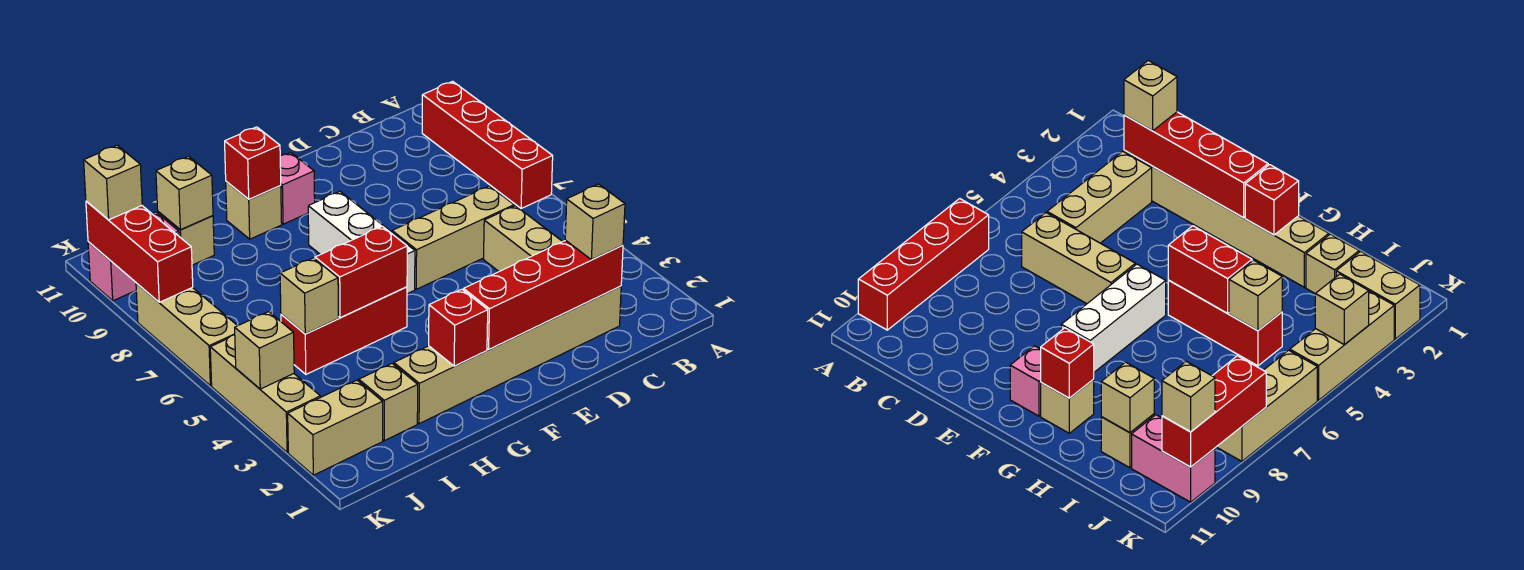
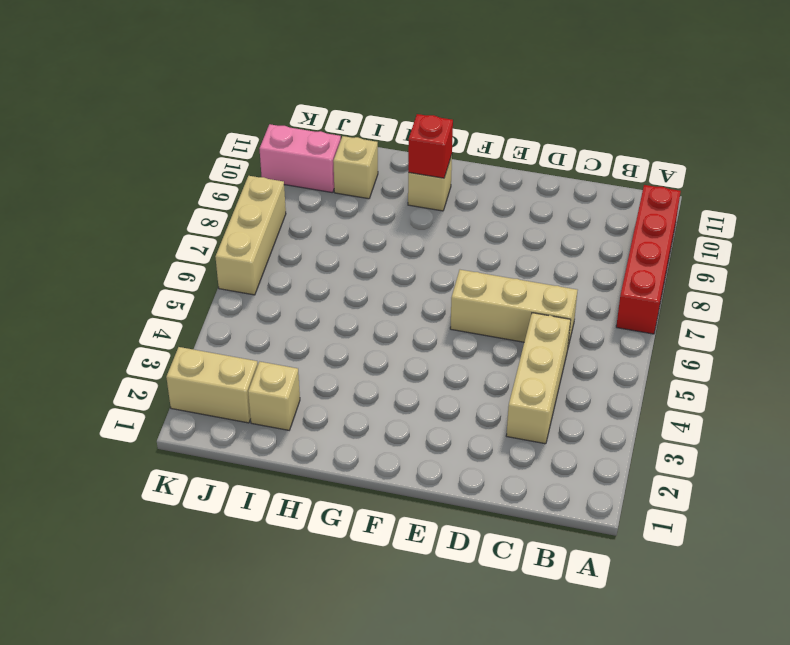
none -> tan brick C2:H2 level 1
none -> white brick F6:F8 level 1
none -> pink brick F10 level 1

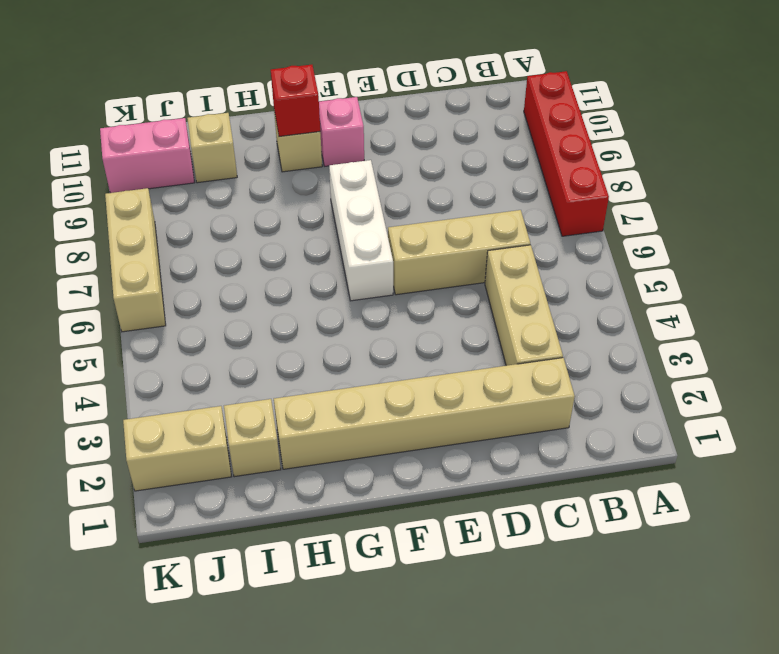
none -> red brick G5:I5 level 1
none -> tan brick K3:K5 level 1
none -> red brick C2:F2 level 2

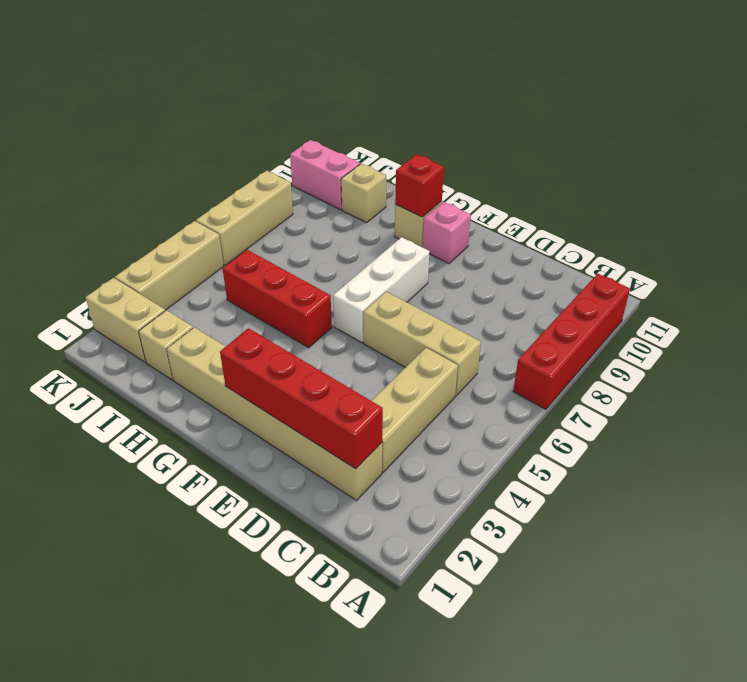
none -> red brick G2 level 2
none -> red brick G5:H5 level 2
none -> tan brick I5 level 2

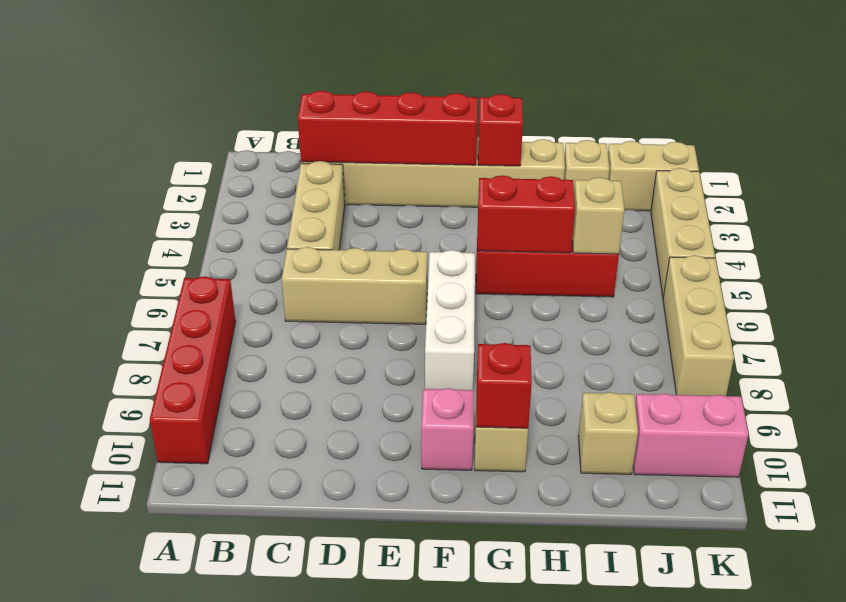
none -> tan brick I10 level 2
none -> tan brick K4 level 2
none -> red brick K8:K10 level 2

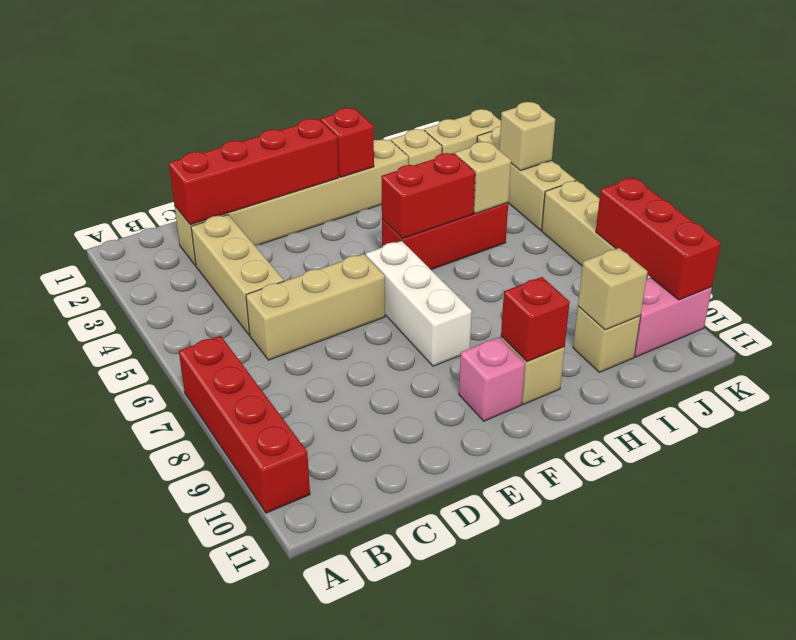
none -> tan brick C2 level 3
none -> tan brick K10 level 3

